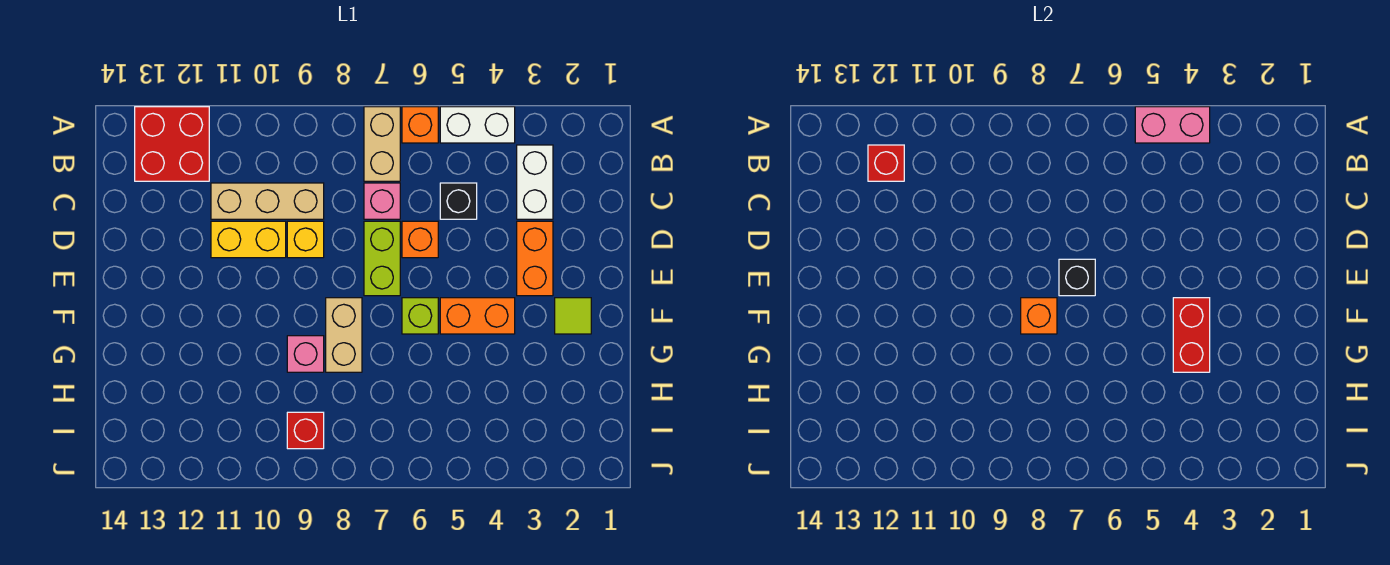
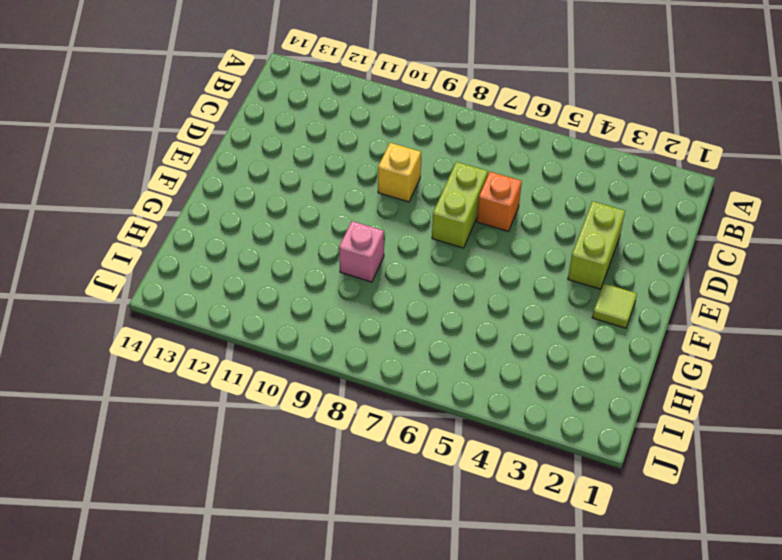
lime brick D3:E3 level 1 -> orange brick D3:E3 level 1
none -> white brick A4:A5 level 1
none -> orange brick A6 level 1
none -> tan brick A7:B7 level 1

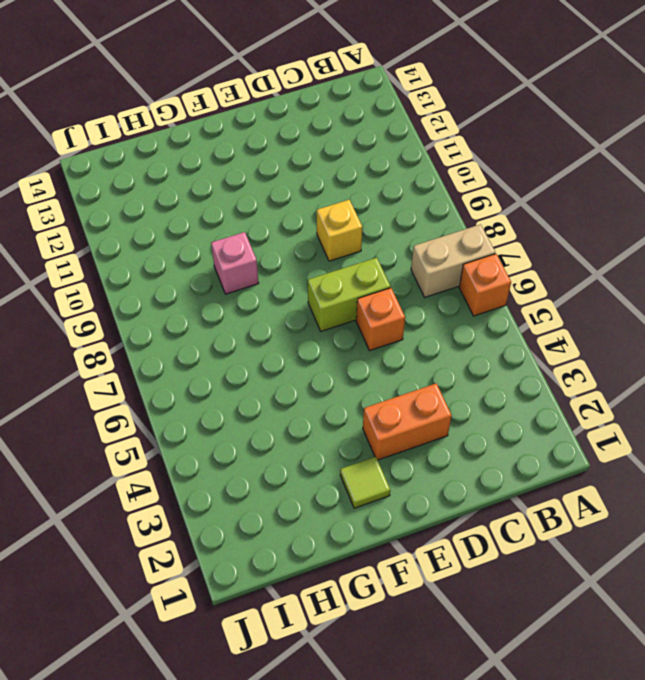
none -> white brick A4:A5 level 1
none -> red brick A12:B13 level 1
none -> white brick B3:C3 level 1

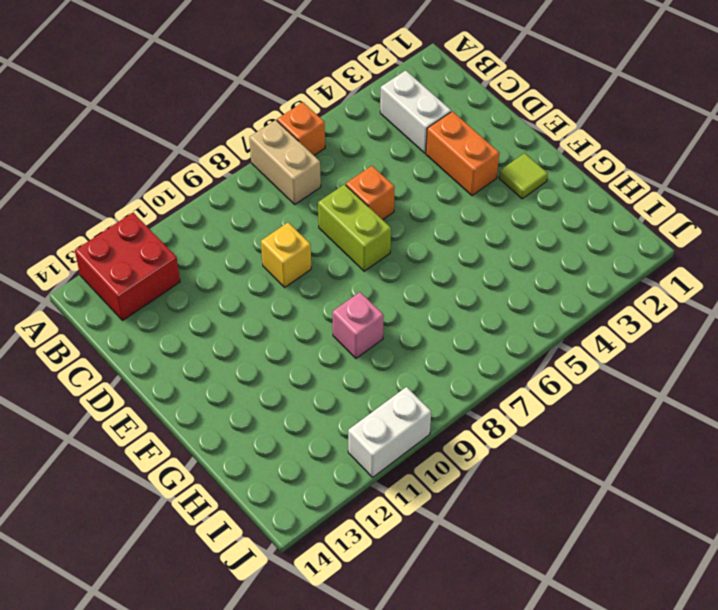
white brick J10:J11 level 1 -> white brick A4:A5 level 1
none -> black brick C5 level 1
none -> pink brick C7 level 1
none -> tan brick C9:C11 level 1

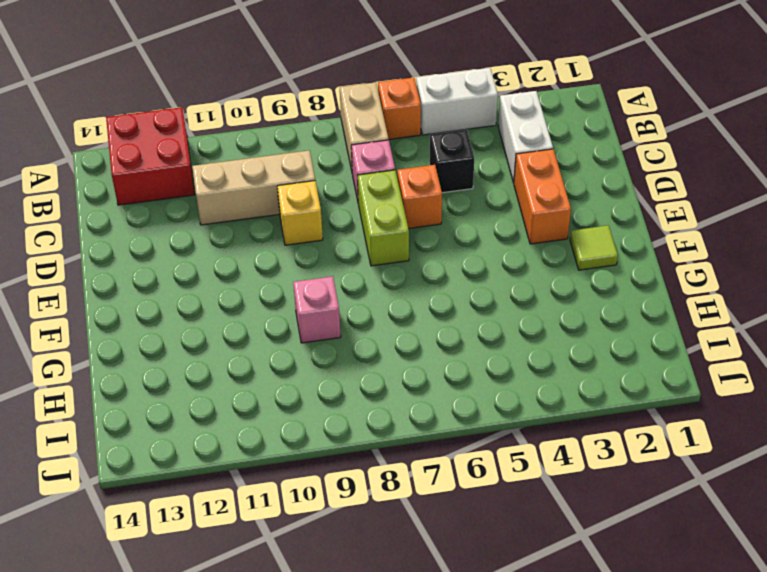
none -> yellow brick D10:D11 level 1
none -> orange brick F4:F5 level 1
none -> lime brick F6 level 1

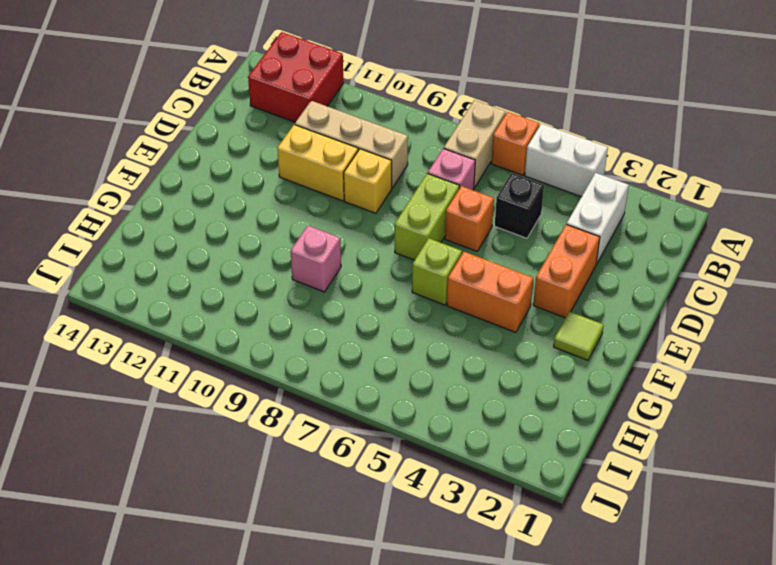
none -> tan brick F8:G8 level 1
none -> red brick I9 level 1
none -> pink brick A4:A5 level 2

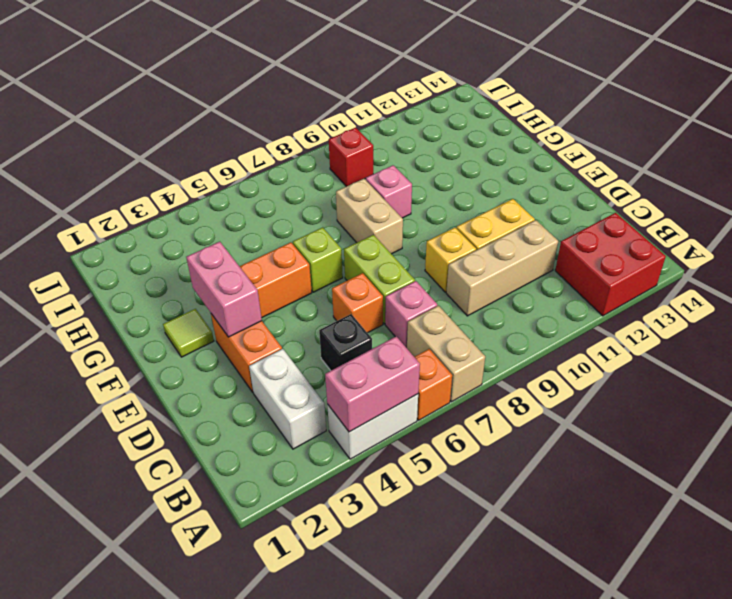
pink brick E3:F3 level 2 -> none
none -> red brick B12 level 2
none -> black brick E7 level 2
none -> red brick F4:G4 level 2

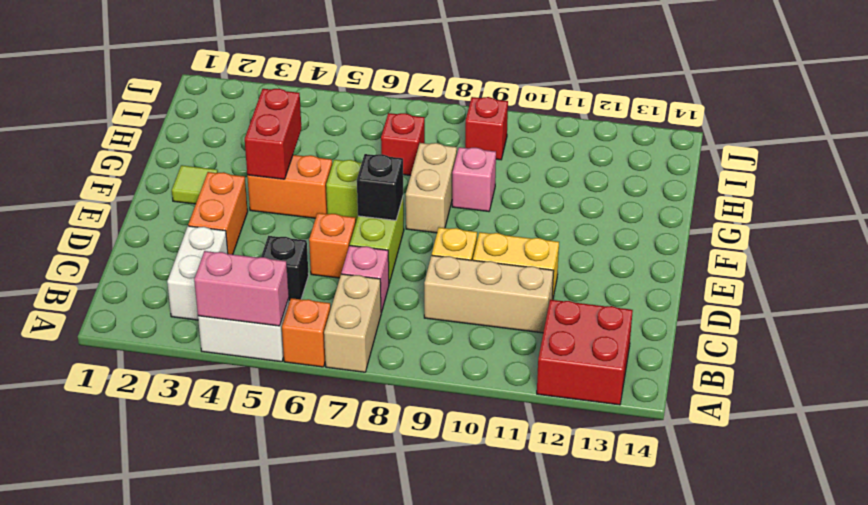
red brick H7 level 1 -> red brick B12 level 2
none -> orange brick F8 level 2

